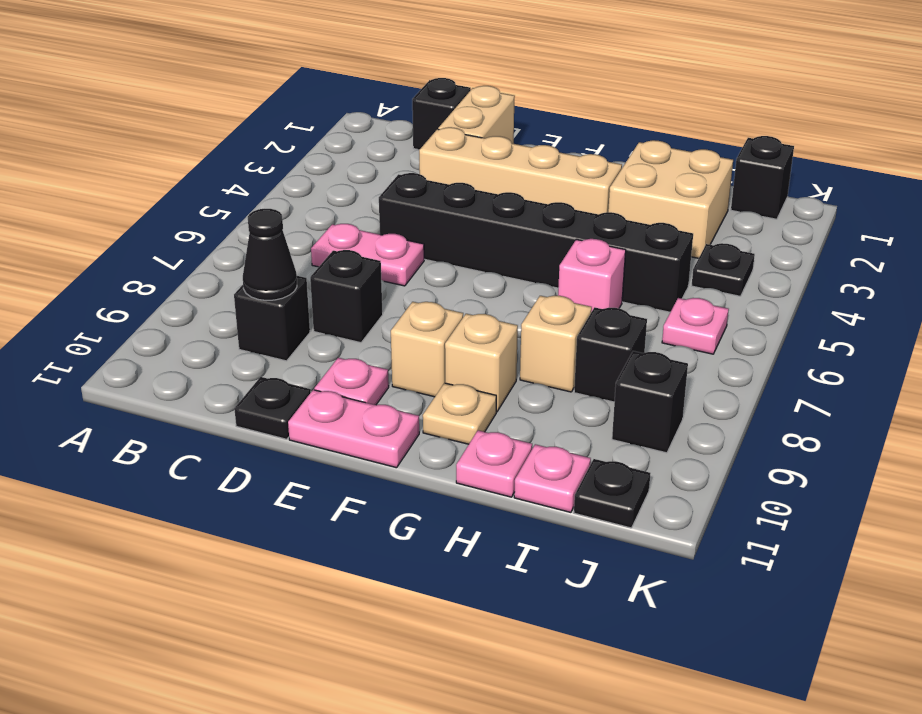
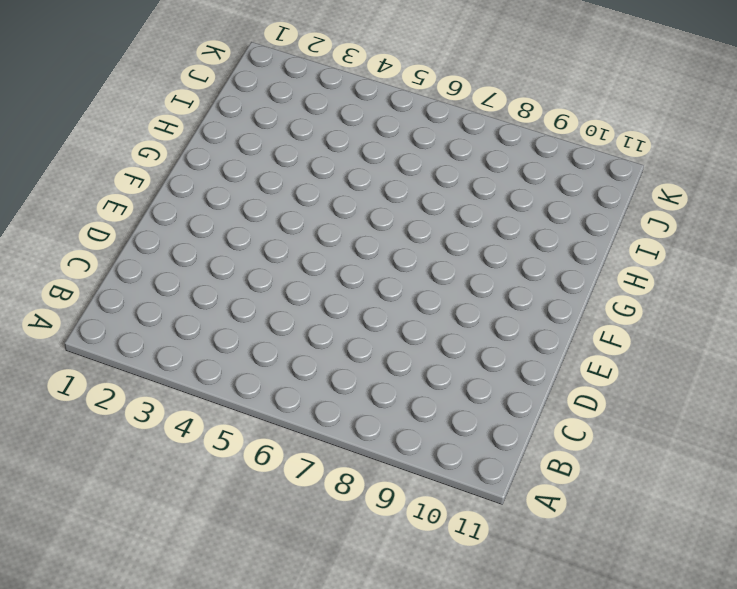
none -> black brick C1 level 1
none -> pink plate C6:D6 level 1
none -> black brick C9 level 1

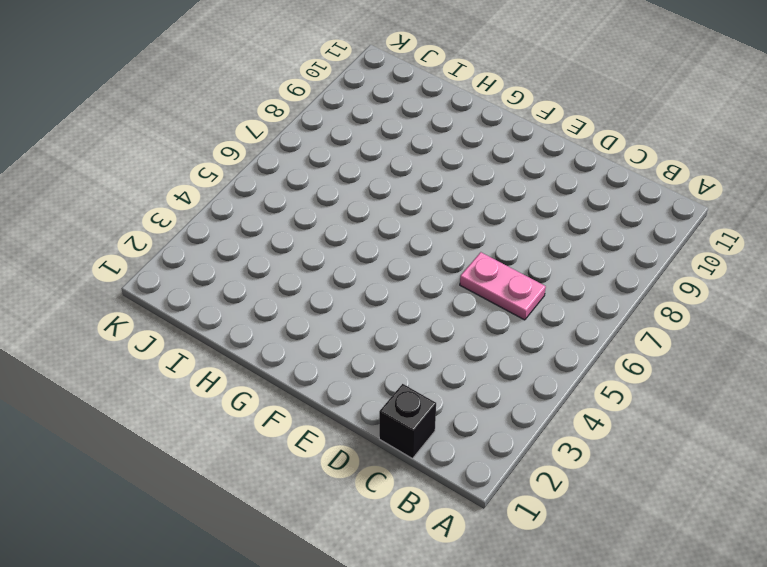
none -> black brick C9 level 1
none -> tan brick D1:D2 level 1
none -> tan brick D3:G3 level 1

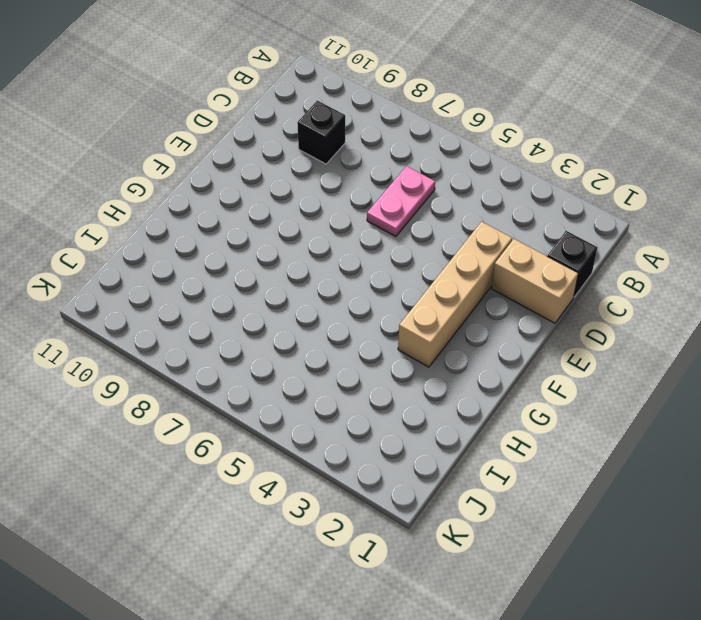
none -> black brick D5:I5 level 1
none -> black brick D8 level 1
none -> black plate D11 level 1

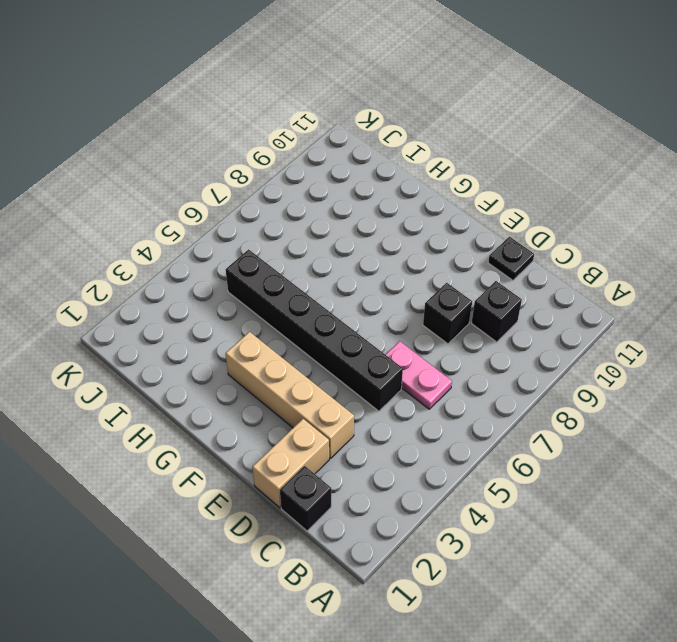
none -> pink plate E10 level 1
none -> pink plate E11:F11 level 1
none -> tan brick F9 level 1

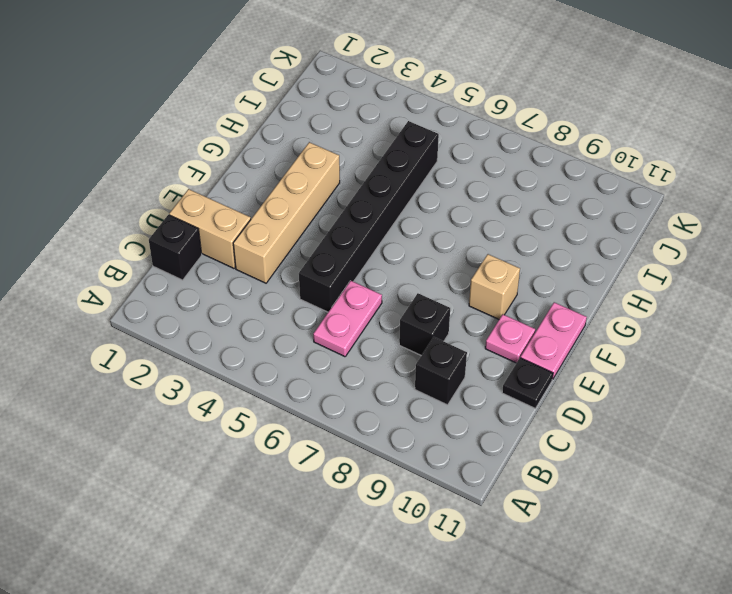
none -> tan brick G9 level 1
none -> tan plate G10 level 1
none -> tan brick H2:I3 level 1

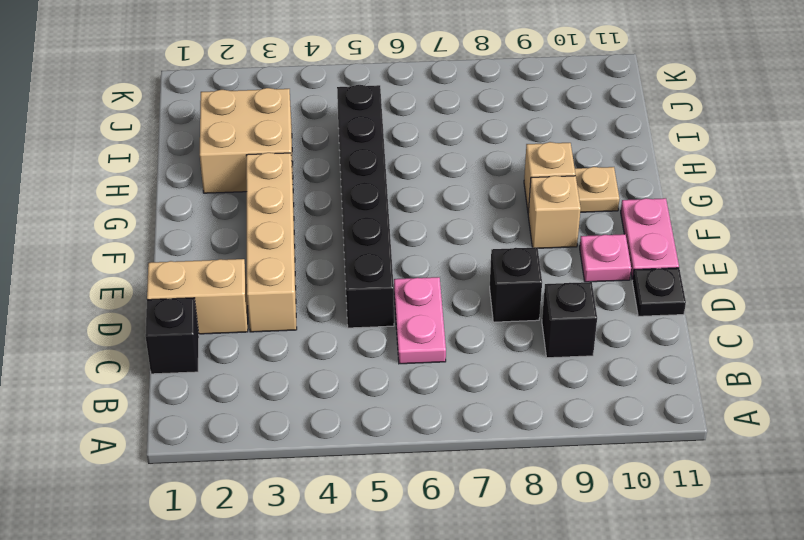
none -> pink brick H6 level 1
none -> tan brick H8 level 1
none -> pink plate H11 level 1

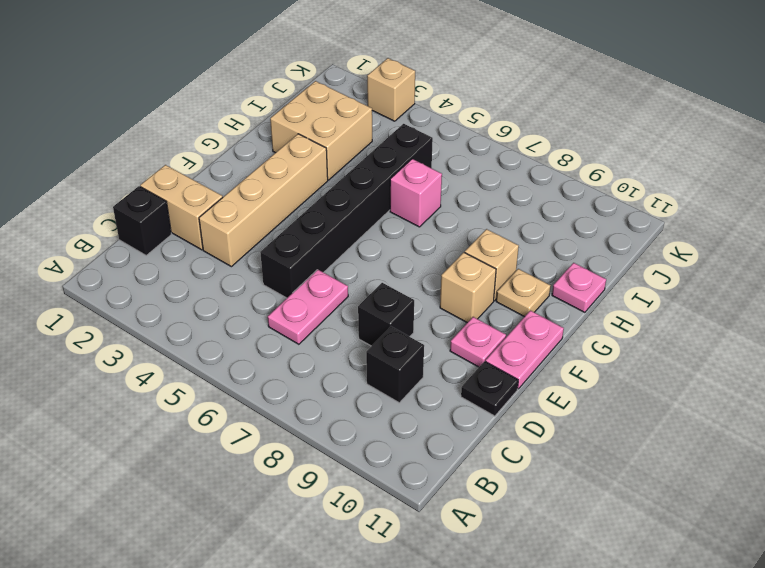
tan brick K3 level 1 -> tan brick H8 level 1
none -> black brick I8 level 1
none -> pink plate I11 level 1
none -> black brick J1 level 1

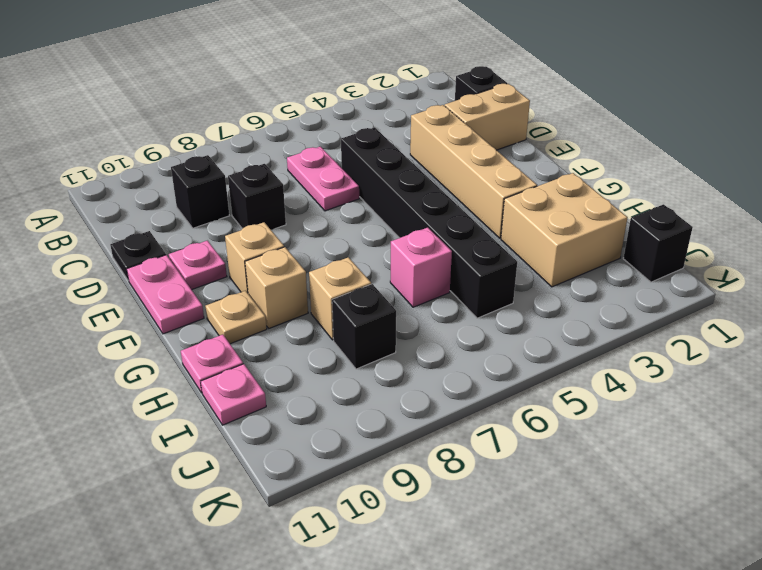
none -> black plate J4 level 1
none -> pink plate J6 level 1
none -> black brick J9 level 1

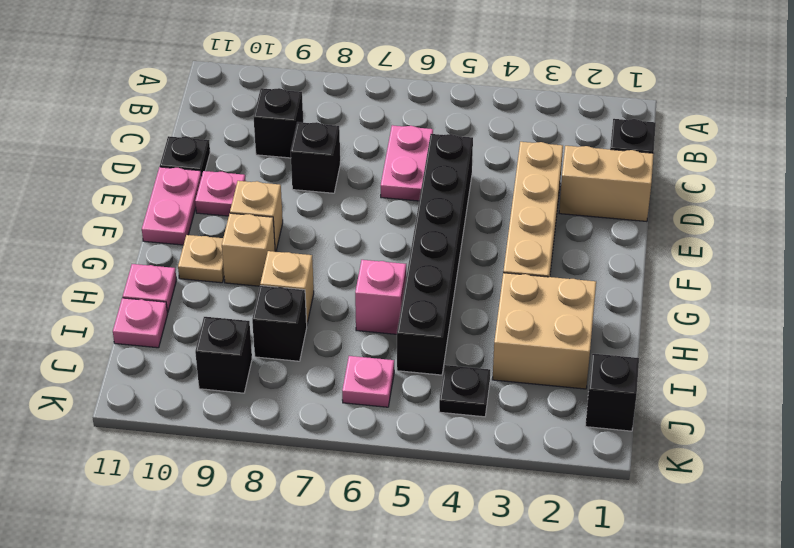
none -> black plate J11 level 1
none -> black cone C9 level 2

